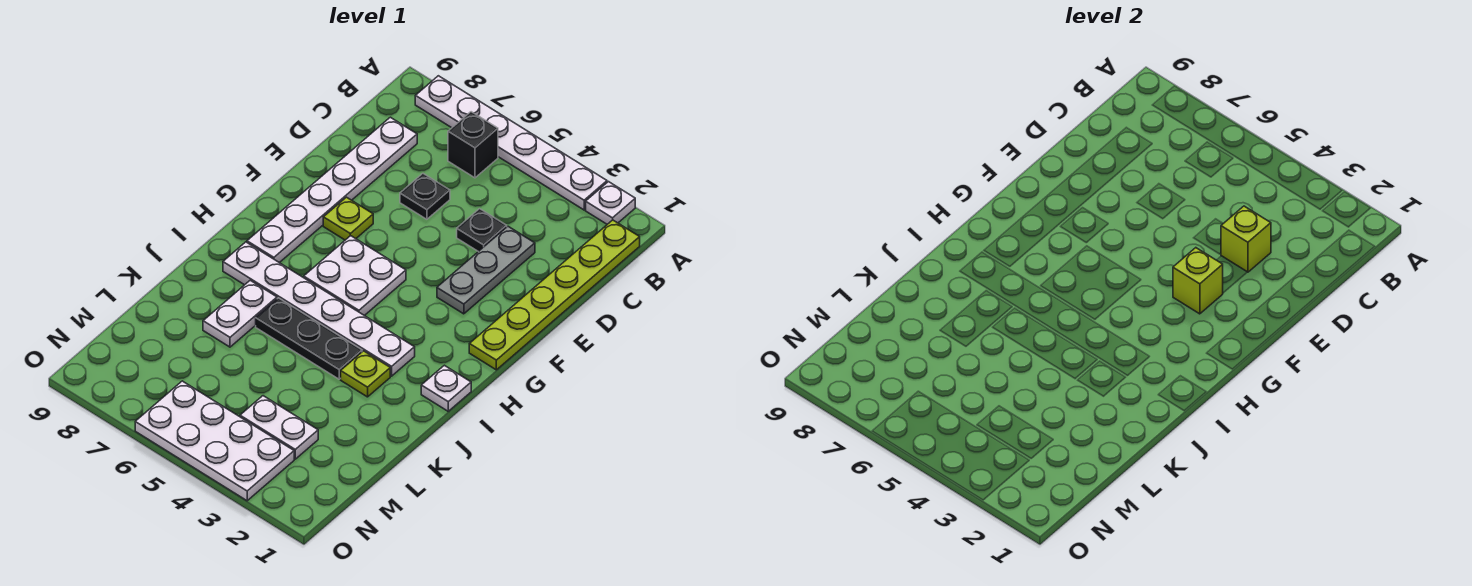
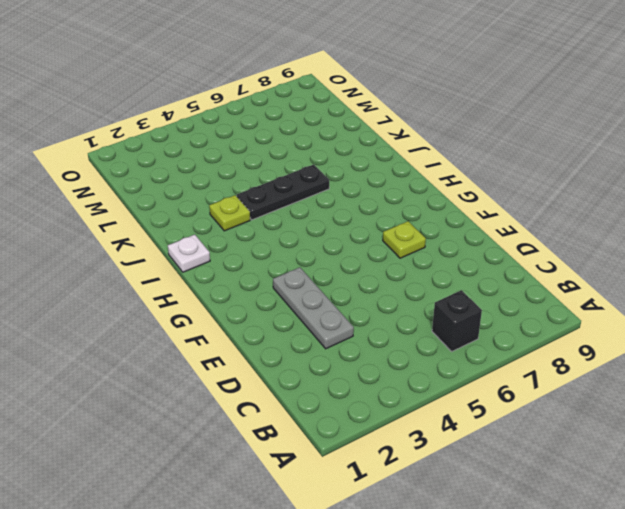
none -> white plate A2 level 1
none -> white plate A3:A8 level 1
none -> lime plate B1:G1 level 1

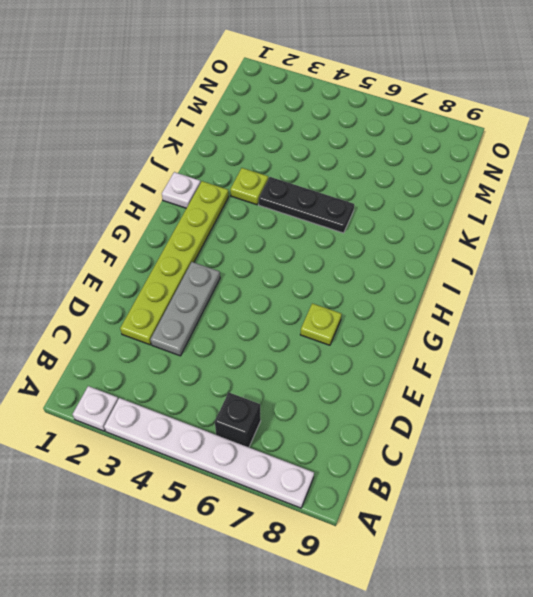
lime plate D2:I2 level 1 -> lime plate B1:G1 level 1
none -> white plate C8:H8 level 1
none -> black plate D4 level 1
none -> black plate D6 level 1

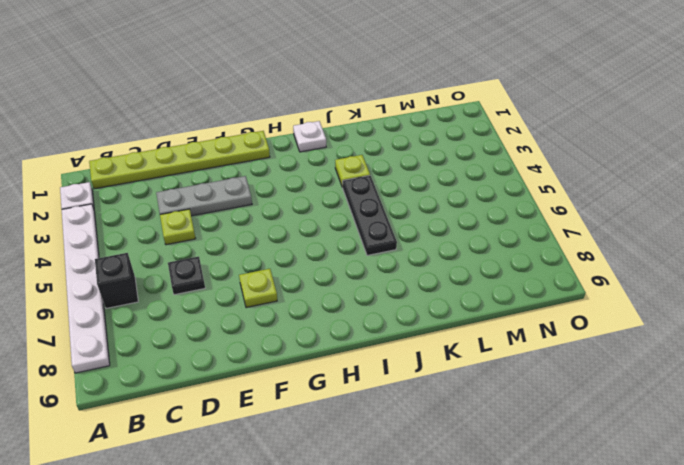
lime plate D4 level 1 -> black plate D4 level 1
none -> white plate C8:H8 level 1
none -> white plate G5:H6 level 1
none -> white plate I3:I8 level 1

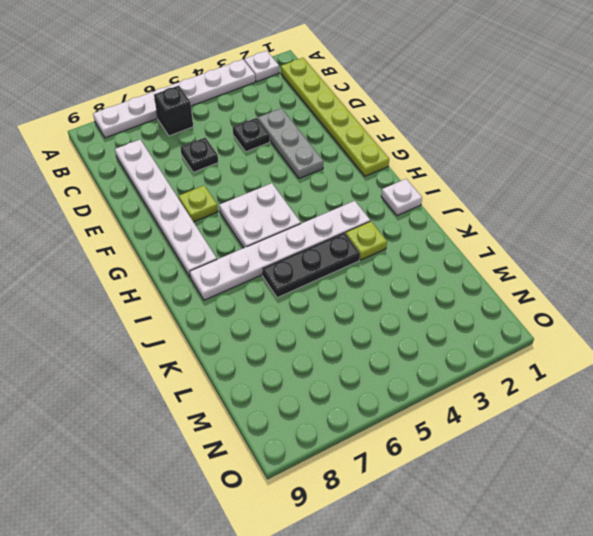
none -> white plate J7:K7 level 1
none -> white plate M3:M4 level 1
none -> white plate N3:O6 level 1

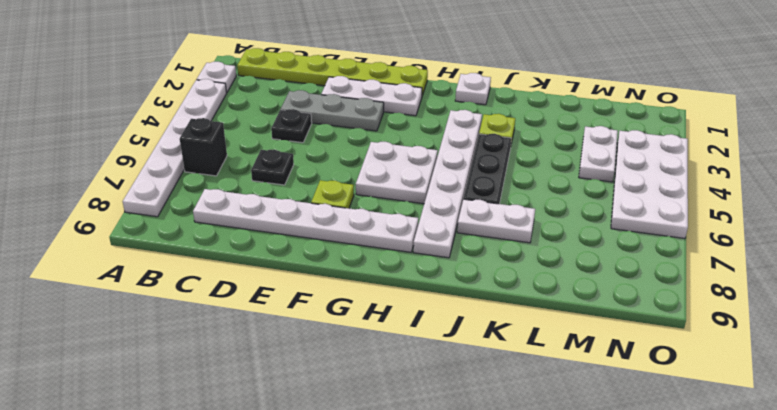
white plate E2:G2 level 1 -> none
none -> lime brick D3 level 2
none -> lime brick F3 level 2

